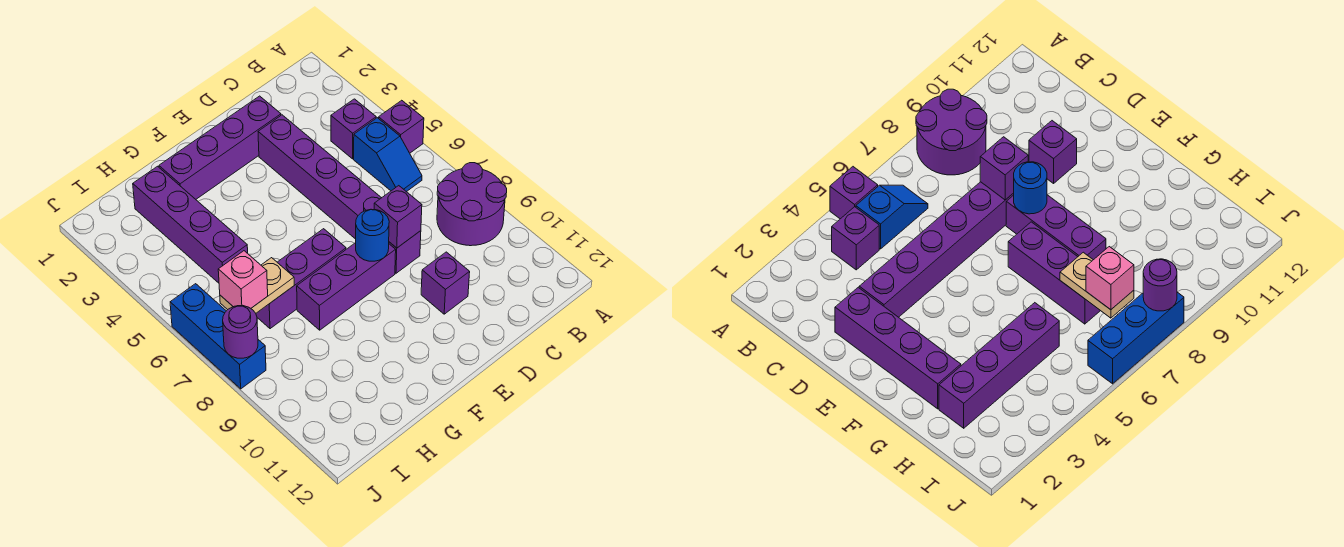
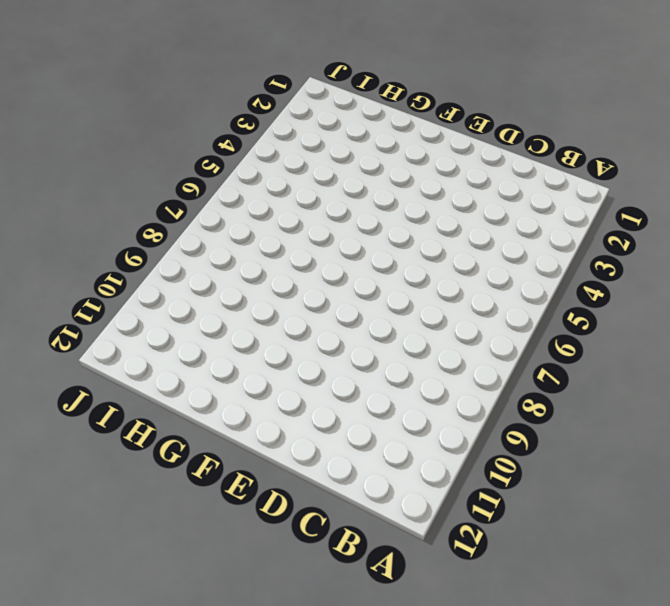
none -> purple brick A5 level 1
none -> purple round brick A8:B9 level 1
none -> purple brick B4 level 1

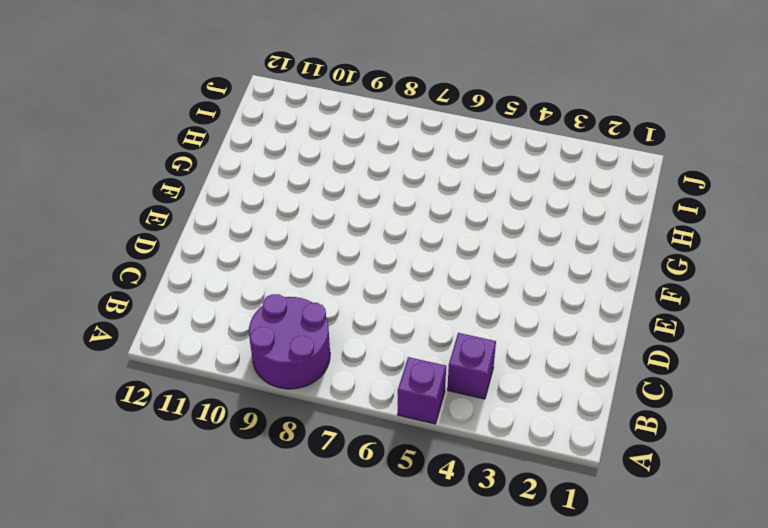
none -> blue slope B5:B6 level 1 top 5
none -> purple brick D2:G2 level 1
none -> purple brick D3:D8 level 1

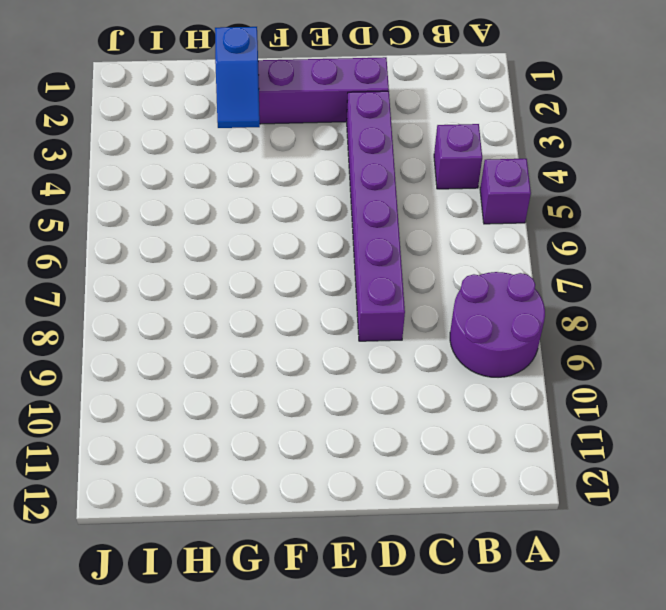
blue slope G2:G3 level 2 top 2 -> blue slope B5:B6 level 1 top 5
none -> purple brick D10 level 1
none -> purple brick E8:G8 level 1
none -> purple brick F7:H7 level 1

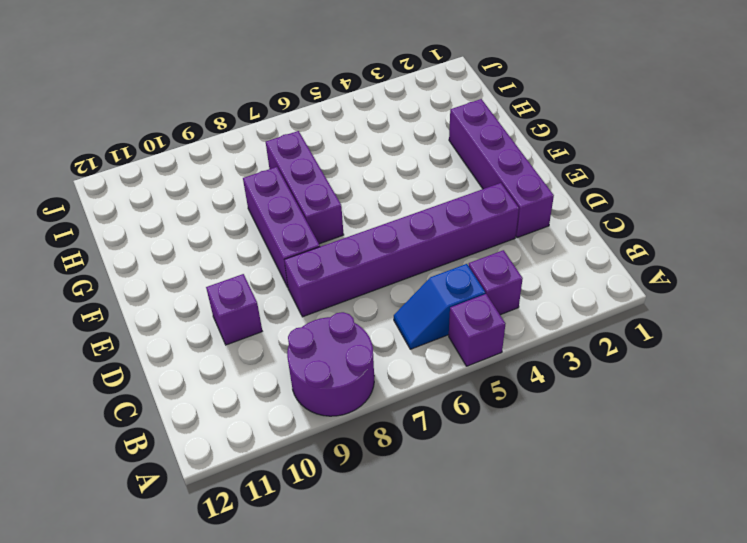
none -> purple brick H2:H5 level 1
none -> blue brick J6:J8 level 1
none -> purple brick D8 level 2

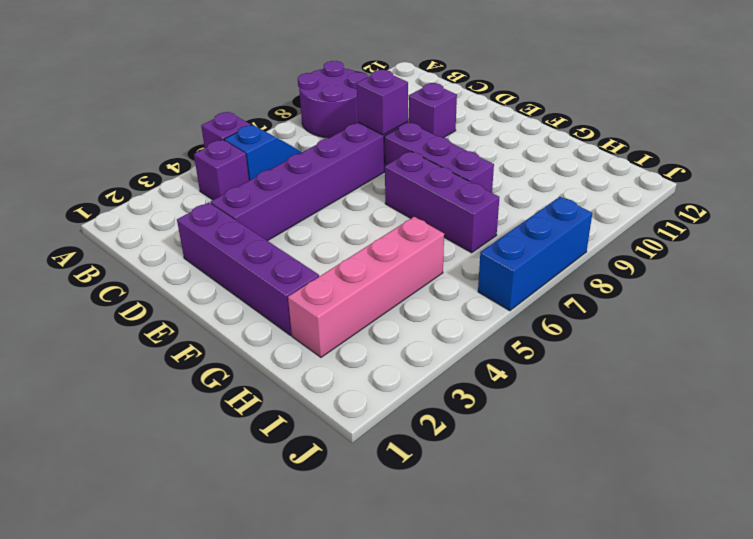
pink brick H2:H5 level 1 -> purple brick H2:H5 level 1
none -> blue round brick E8 level 2
none -> tan plate H7:I7 level 2
none -> purple round brick J8 level 2

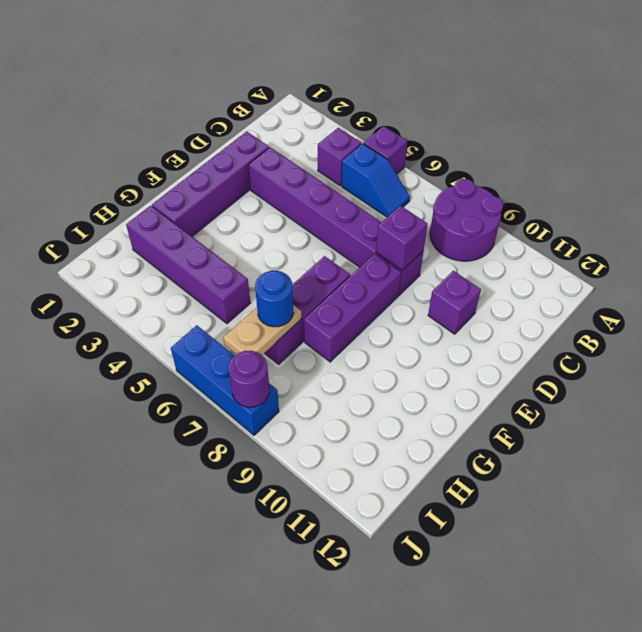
blue round brick H7 level 3 -> blue round brick E8 level 2
none -> pink brick I7 level 3

